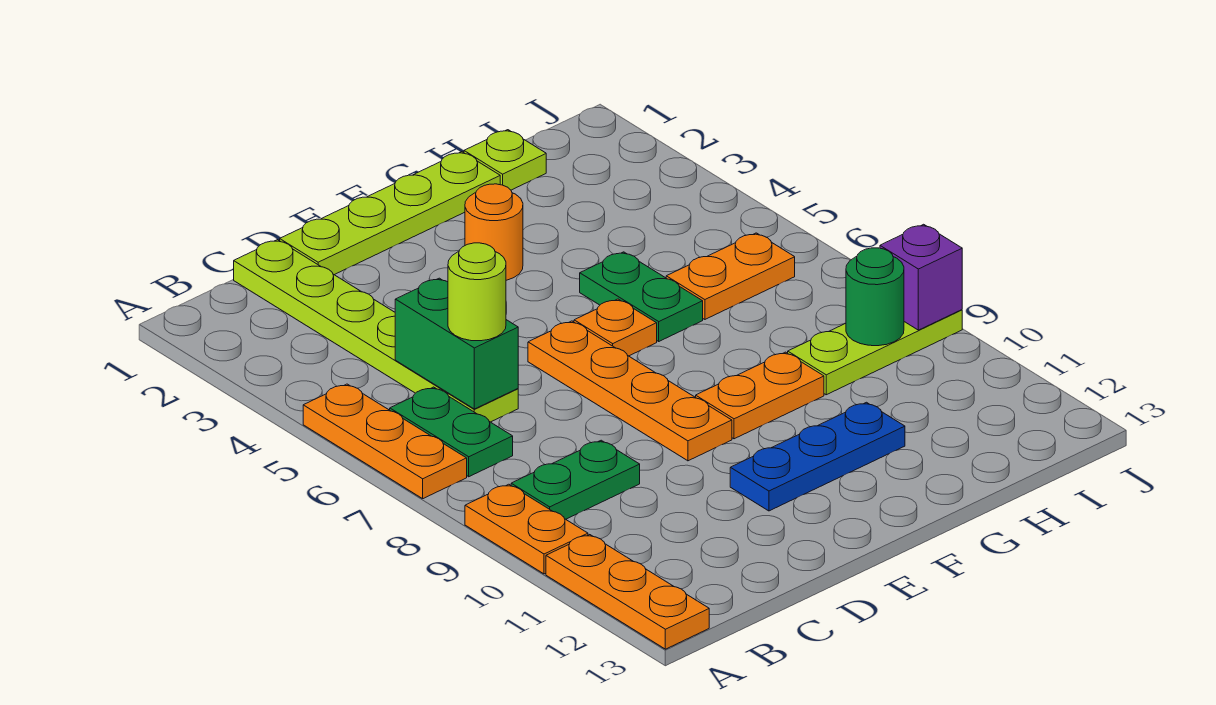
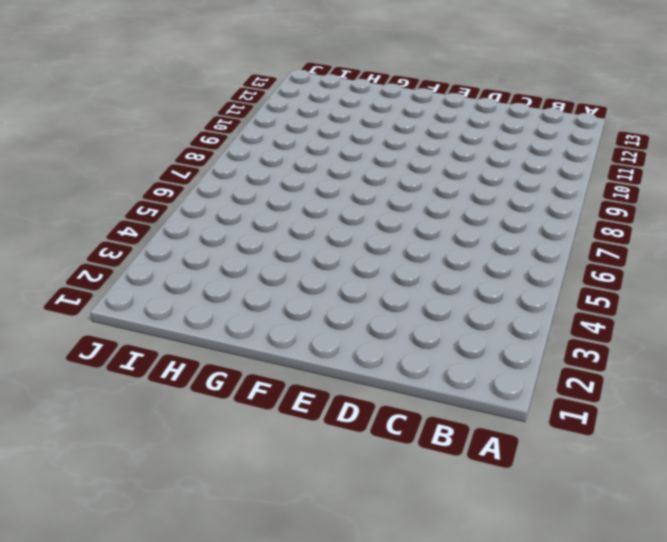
none -> orange plate A5:A7 level 1
none -> orange plate A9:A10 level 1
none -> orange plate A11:A13 level 1

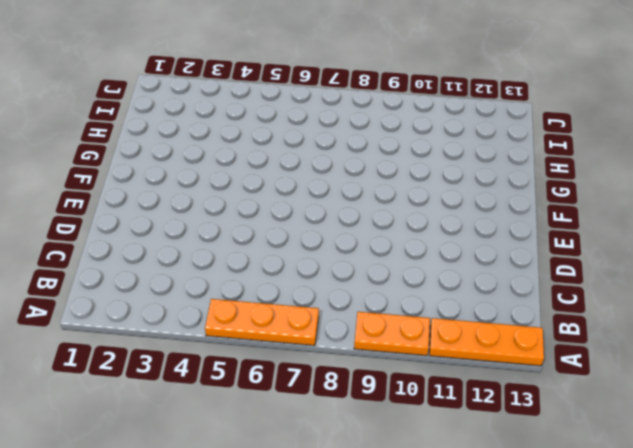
none -> green plate B6:B7 level 1
none -> green plate B9:C9 level 1
none -> lime plate C1:C6 level 1

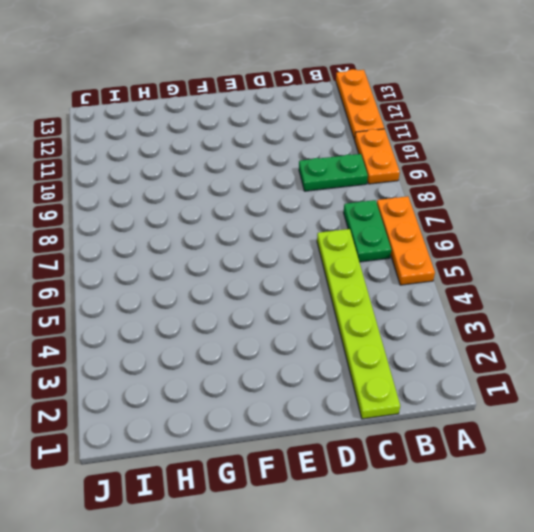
none -> lime plate D1:G1 level 1
none -> orange plate E6:E9 level 1
none -> blue plate E11:G11 level 1

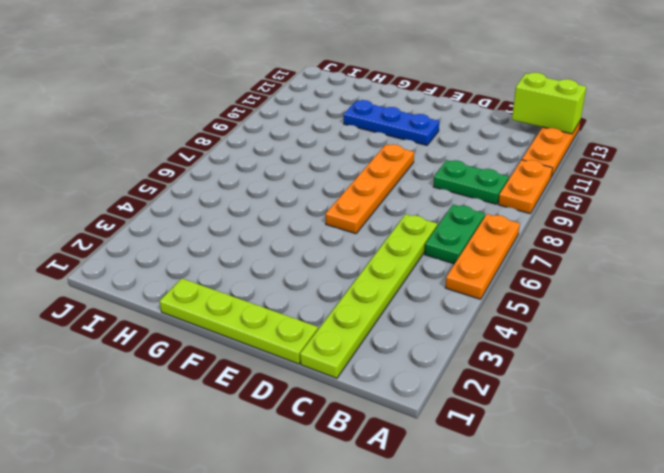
lime brick A13:B13 level 2 -> none
none -> orange round brick F3 level 1
none -> orange plate F6 level 1
none -> orange plate F9:G9 level 1

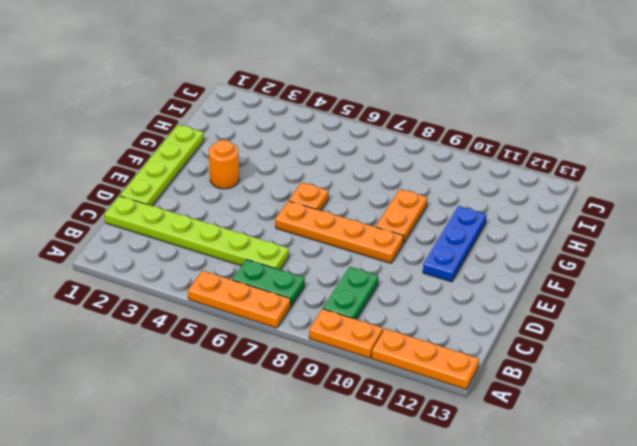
none -> green plate G5:G6 level 1
none -> lime plate H1 level 1
none -> orange plate H6:I6 level 1

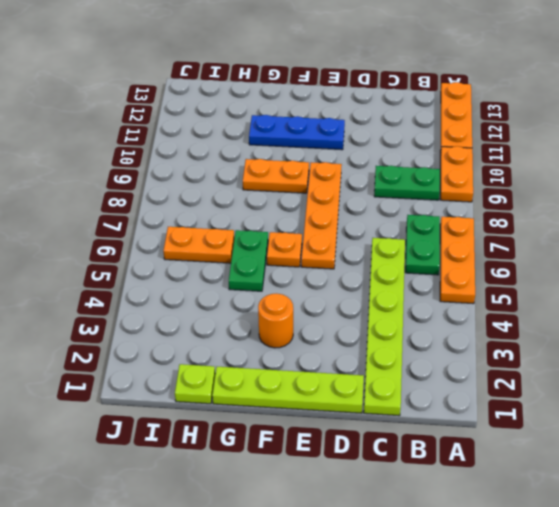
none -> lime plate H9:J9 level 1
none -> green brick C5:C6 level 2
none -> green round brick I9 level 2

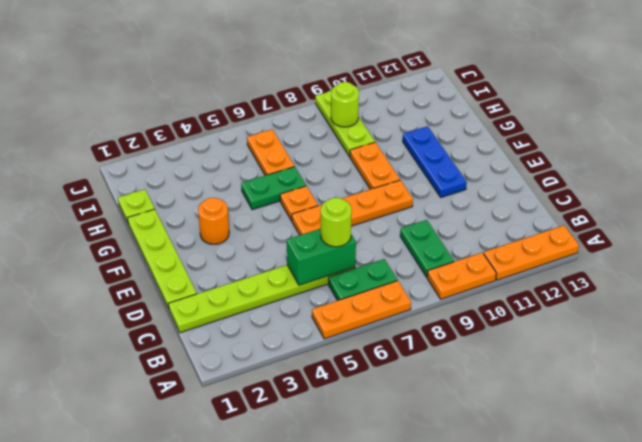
lime round brick I9 level 2 -> green round brick I9 level 2
none -> purple brick J9 level 2

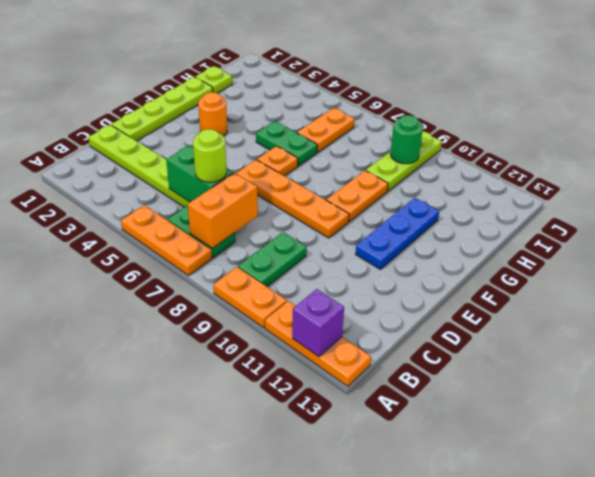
purple brick A12 level 2 -> purple brick J9 level 2
orange brick B7:C7 level 2 -> none

